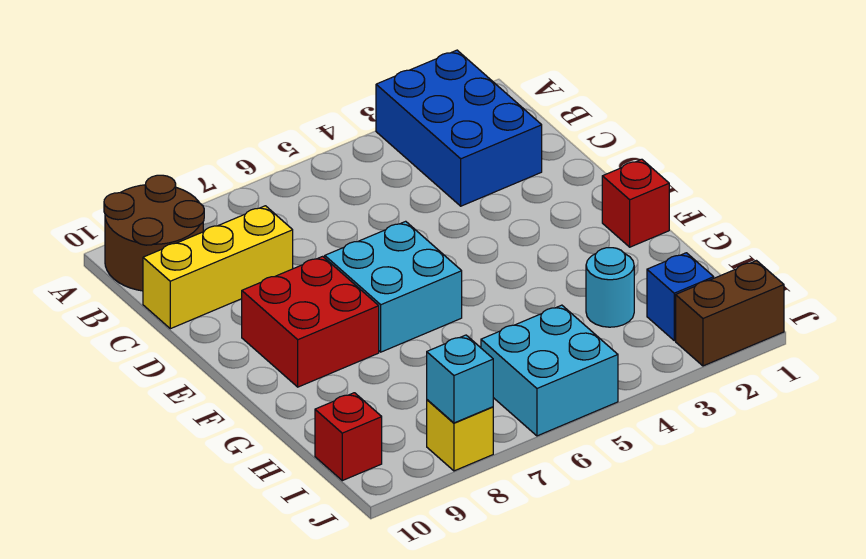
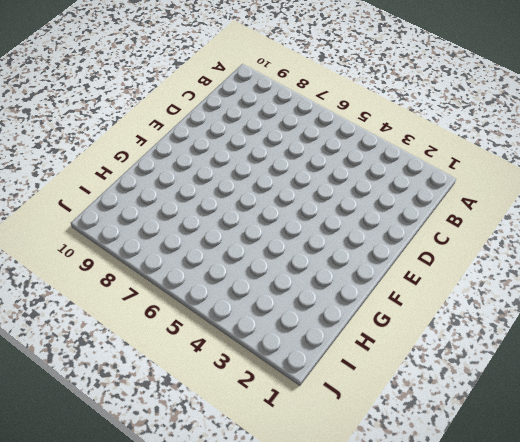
none -> blue brick A2:C3 level 1
none -> brown round brick A9:B10 level 1
none -> yellow brick C8:C10 level 1

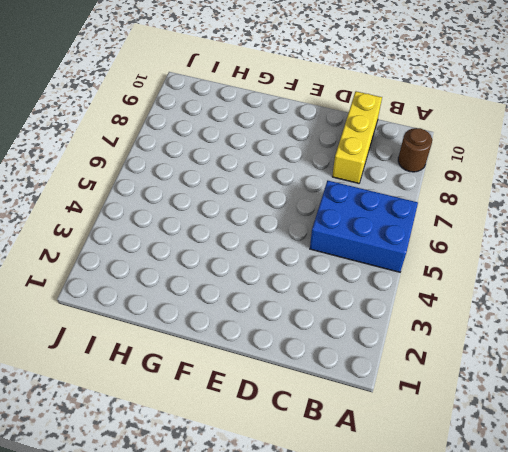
blue brick A5:C6 level 1 -> blue brick A2:C3 level 1
brown round brick A9 level 1 -> brown round brick A9:B10 level 1
none -> cyan brick E6:F7 level 1
none -> red brick E8:F9 level 1
none -> red brick F1 level 1

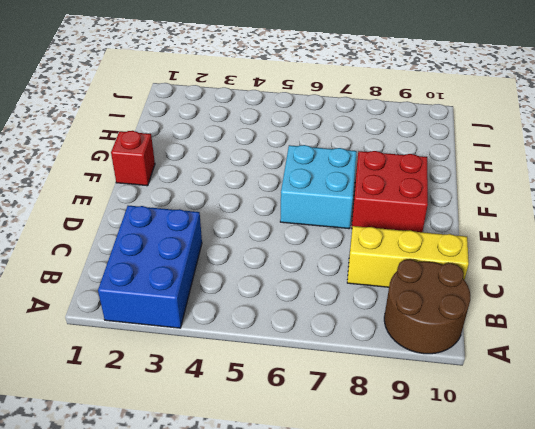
none -> cyan round brick H3 level 1
none -> blue brick I2 level 1
none -> cyan brick I5:J6 level 1

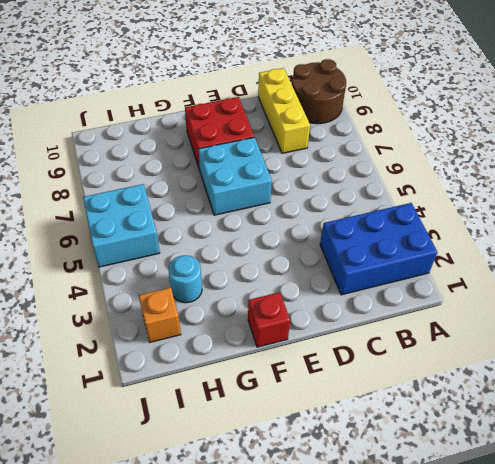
orange brick I2 level 1 -> blue brick I2 level 1
none -> red brick I10 level 1
none -> brown brick J1:J2 level 1
none -> yellow brick J8 level 1

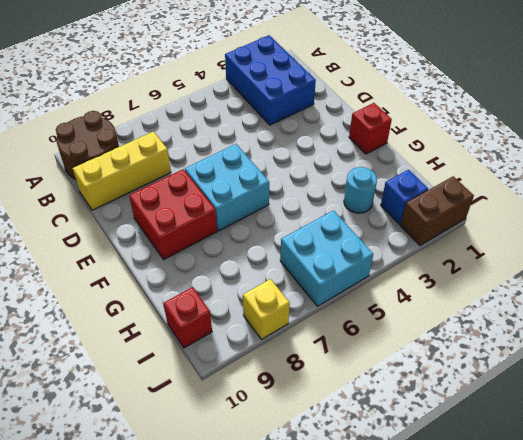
none -> cyan brick J8 level 2

